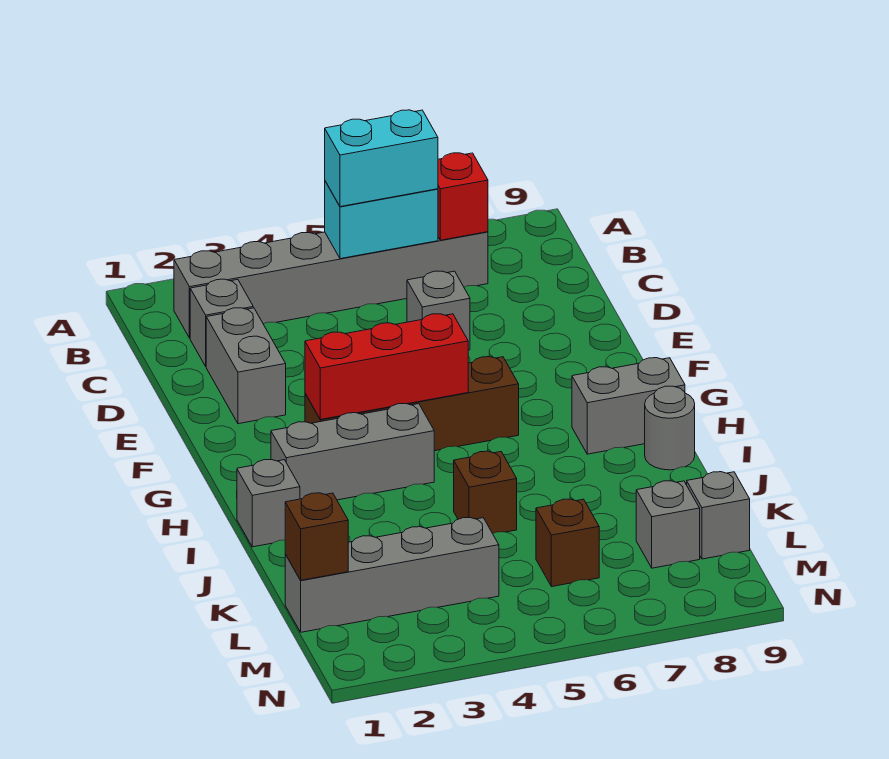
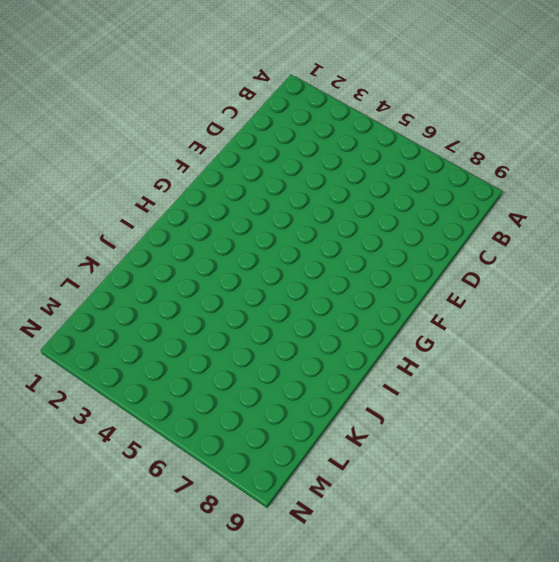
none -> grey brick B2:B7 level 1
none -> grey brick C2 level 1
none -> grey brick D2:E2 level 1

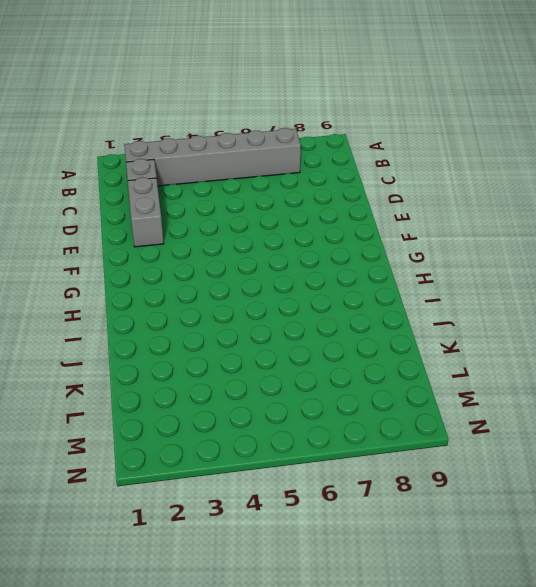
none -> grey brick D6 level 1
none -> brown brick G3:G6 level 1
none -> grey brick H2:H4 level 1

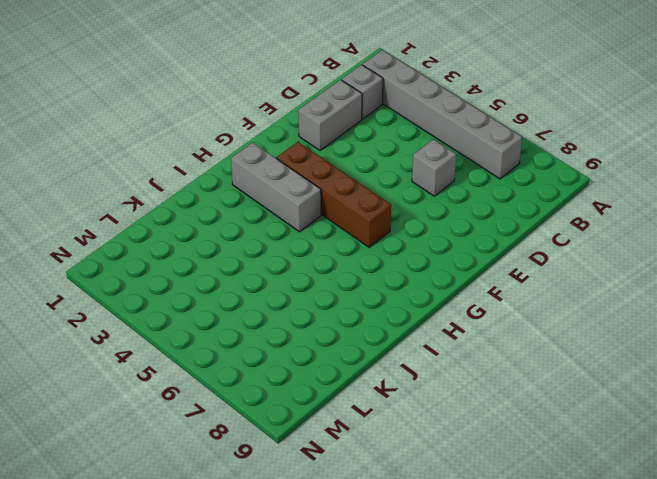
none -> grey brick H8:H9 level 1
none -> grey brick I1 level 1
none -> grey round brick I9 level 1

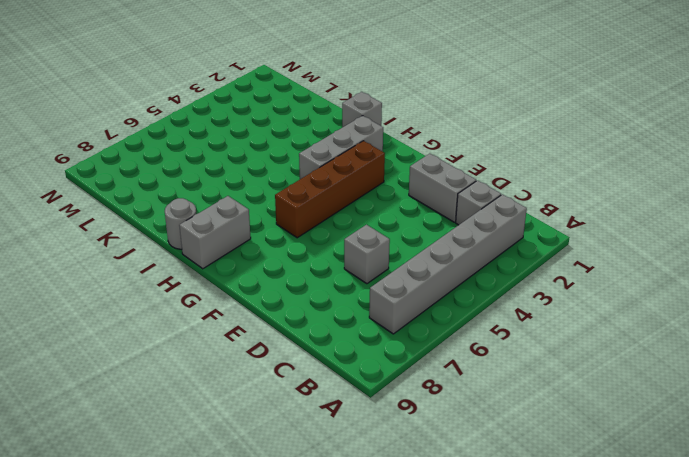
none -> brown brick J5 level 1
none -> grey brick L1:L4 level 1
none -> brown brick L6 level 1

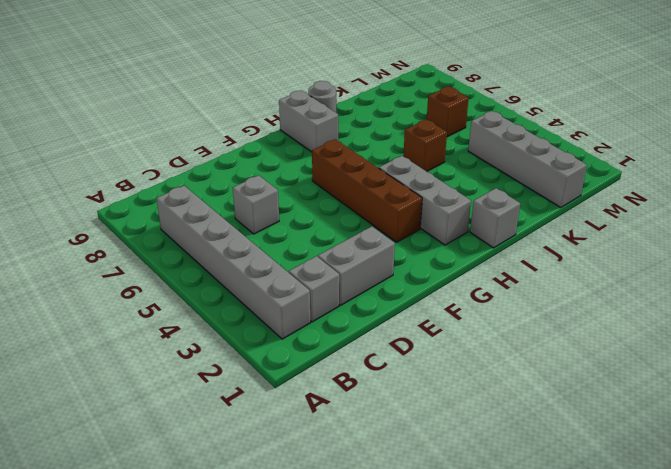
none -> grey brick L8 level 1
none -> grey brick L9 level 1
none -> cyan brick B5:B6 level 2

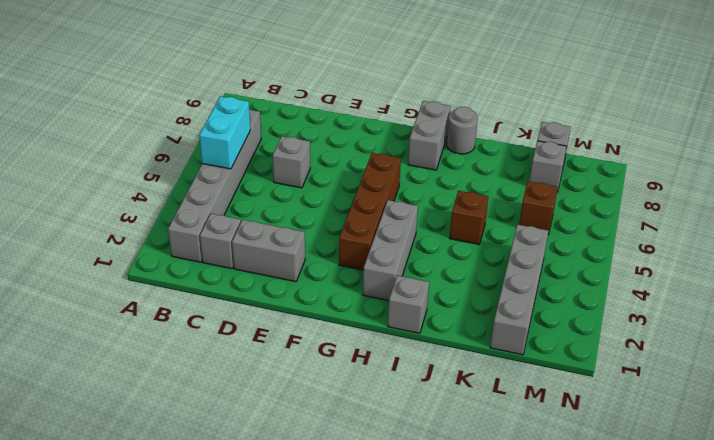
none -> red brick B7 level 2
none -> red brick G3:G5 level 2
none -> brown brick L1 level 2

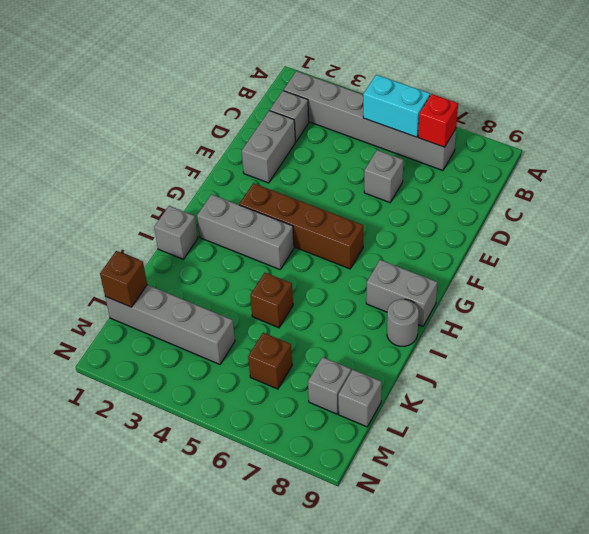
none -> red brick G3:G5 level 2
none -> cyan brick B5:B6 level 3

